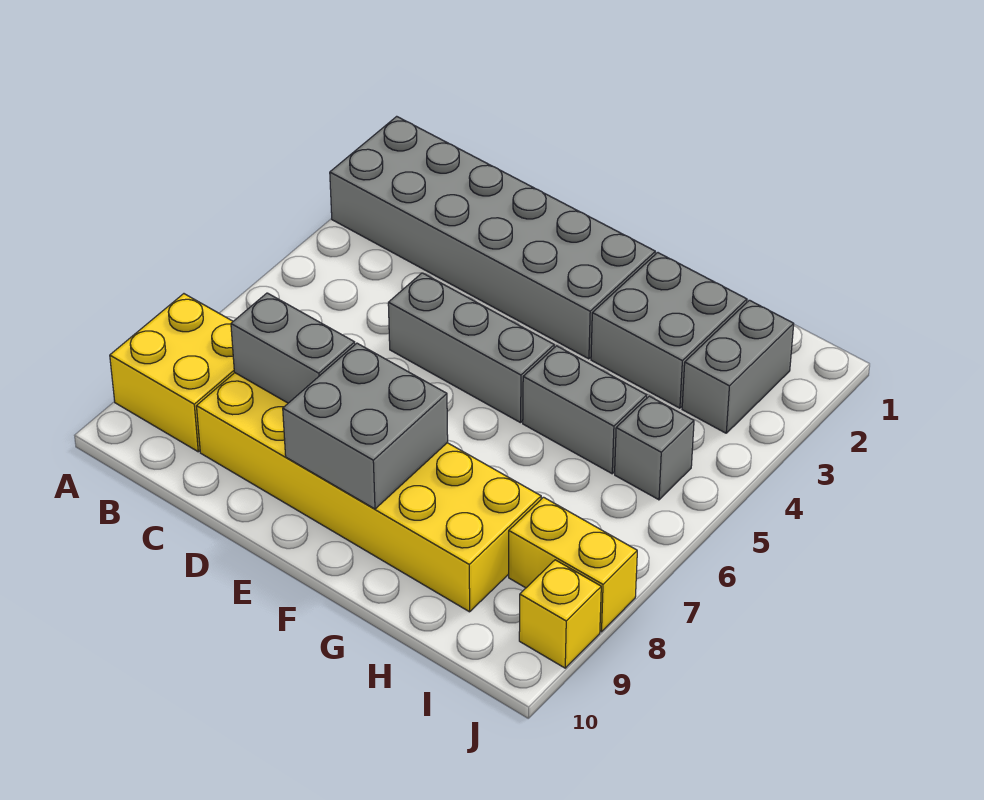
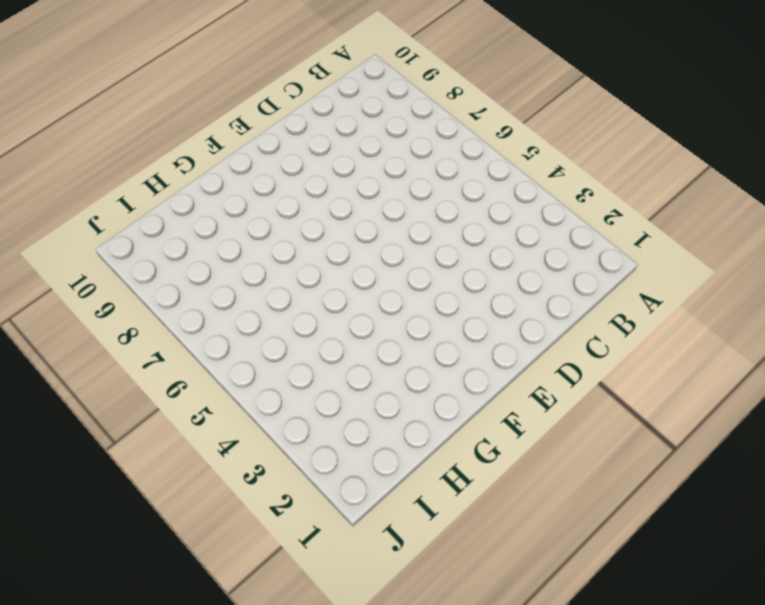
none -> grey brick A2:F3 level 1
none -> yellow brick A8:B9 level 1
none -> yellow brick C8:H9 level 1

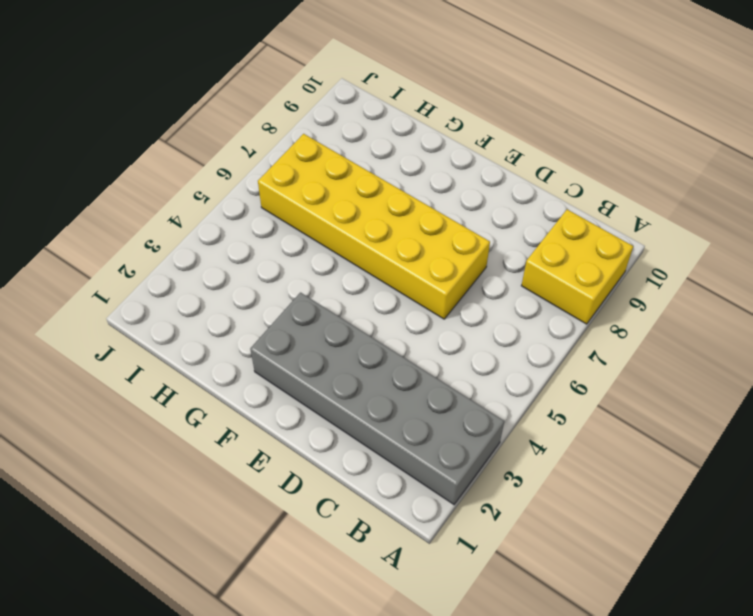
yellow brick D6:I7 level 1 -> yellow brick C8:H9 level 1
none -> grey brick D5:F5 level 1
none -> grey brick G2:H3 level 1
none -> grey brick G5:H5 level 1

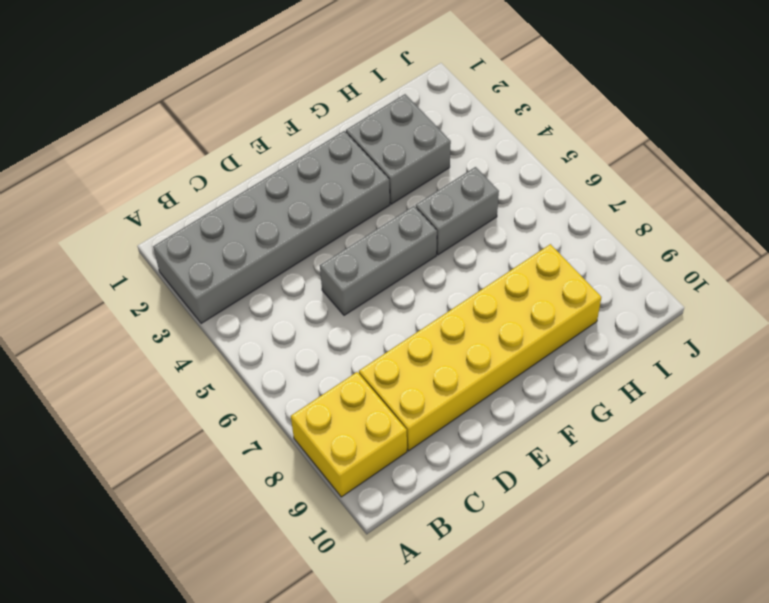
none -> grey brick I2:I3 level 1
none -> grey brick I5 level 1
none -> yellow brick I8:J8 level 1

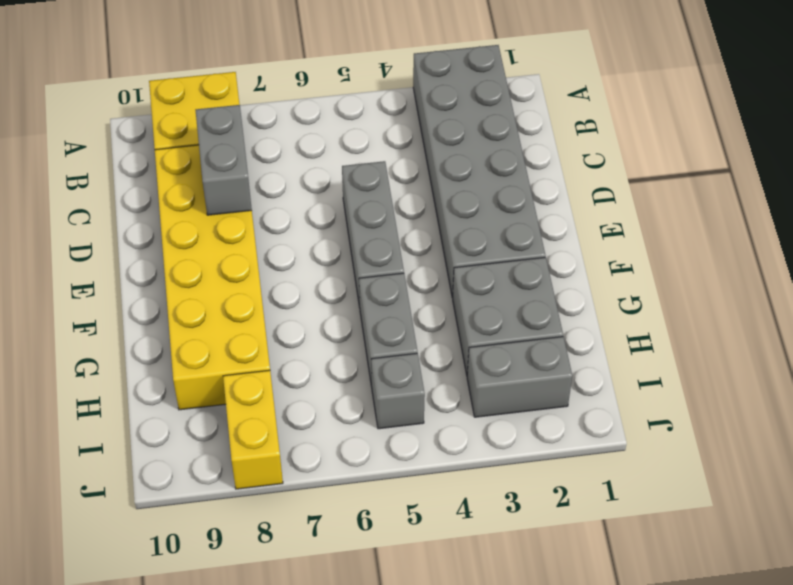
none -> yellow brick J9 level 1
none -> grey brick E8:F9 level 2

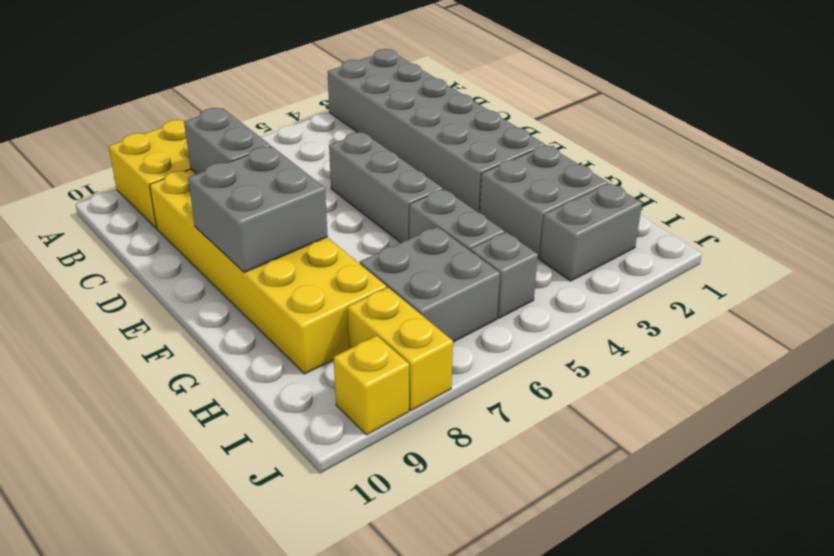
grey brick H6:I7 level 1 -> none

